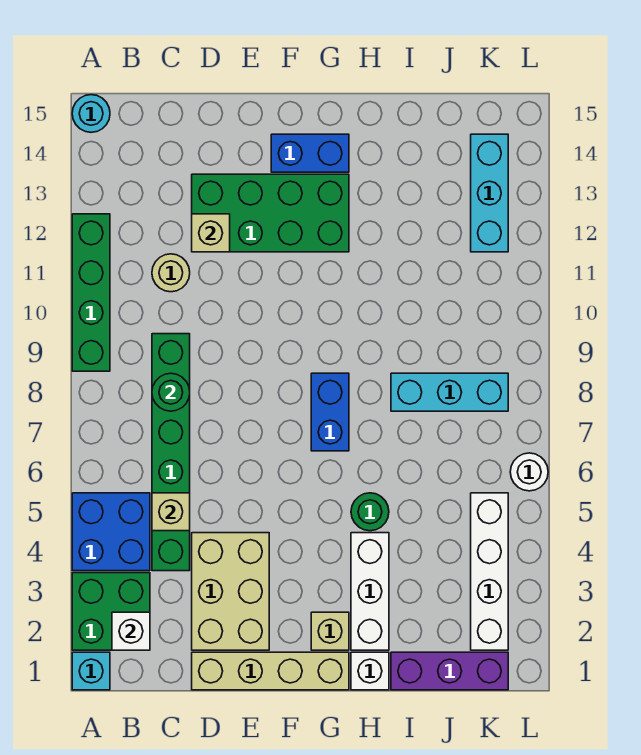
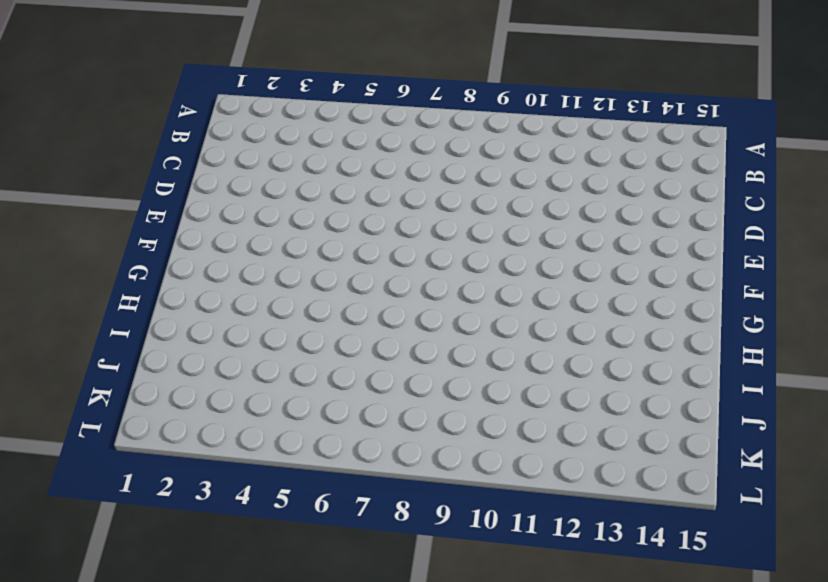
none -> cyan brick A1 level 1
none -> green brick A2:B3 level 1
none -> blue brick A4:B5 level 1

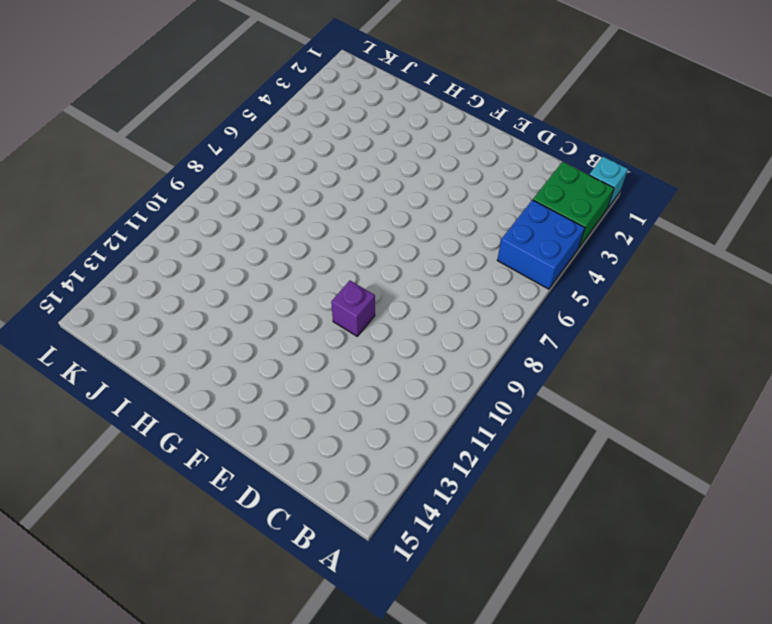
purple brick E10 level 1 -> none
none -> green brick A9:A12 level 1
none -> cyan round brick A15 level 1
none -> green brick C4:C9 level 1

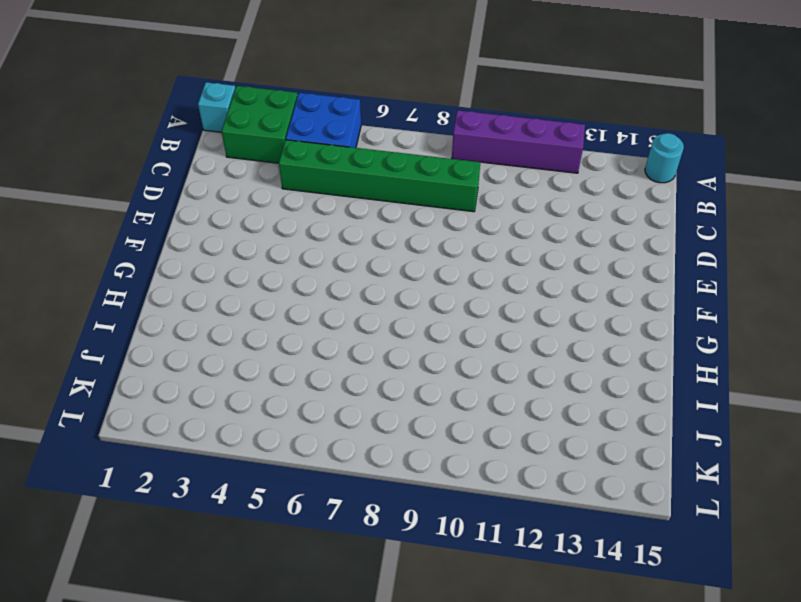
purple brick A9:A12 level 1 -> green brick A9:A12 level 1
none -> tan round brick C11 level 1
none -> tan brick D1:G1 level 1
none -> tan brick D2:E4 level 1

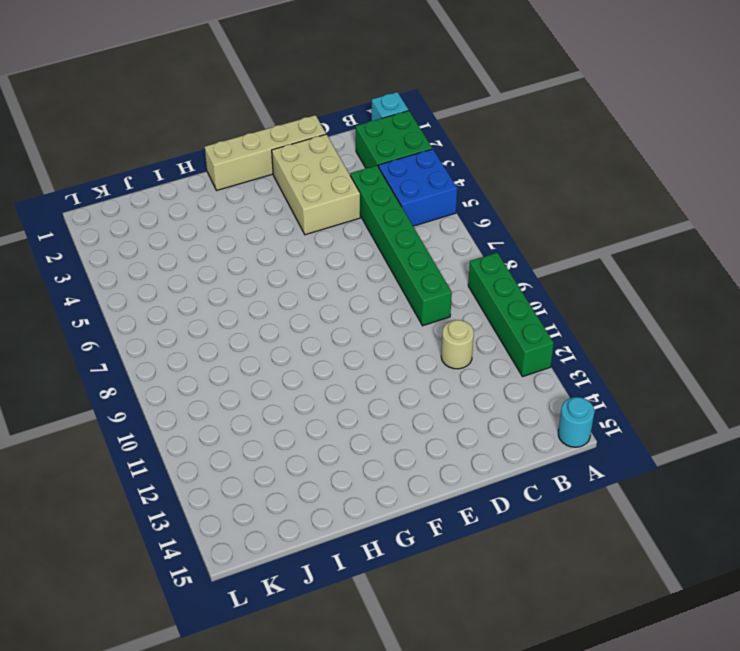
none -> green brick D12:G13 level 1
none -> blue brick F14:G14 level 1
none -> tan brick G2 level 1

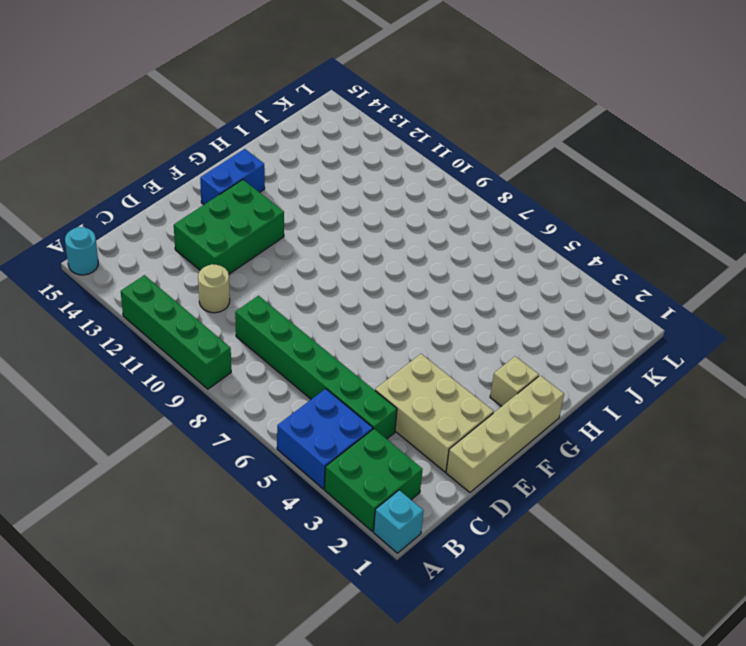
green brick D12:F13 level 1 -> green brick D12:G13 level 1
none -> blue brick G7:G8 level 1
none -> white brick H1 level 1
none -> white brick H2:H4 level 1

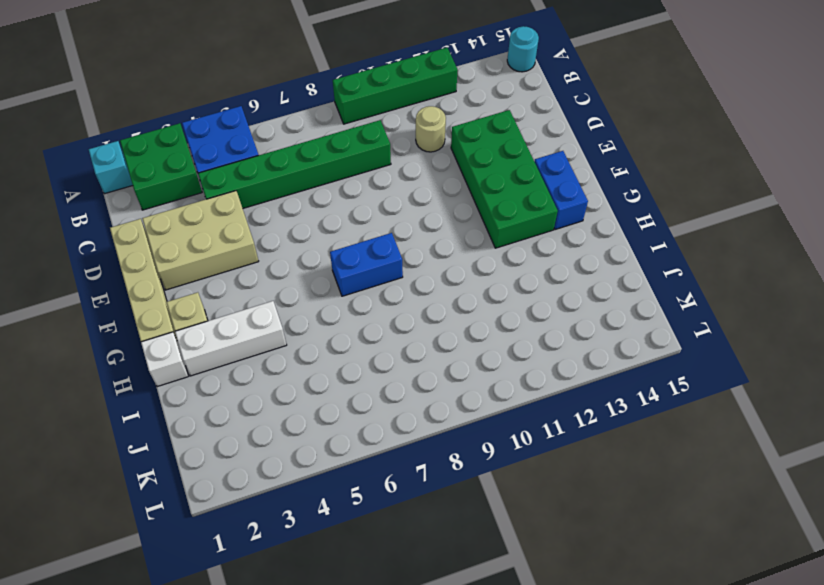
none -> green round brick H5 level 1
none -> purple brick I1:K1 level 1
none -> cyan brick I8:K8 level 1

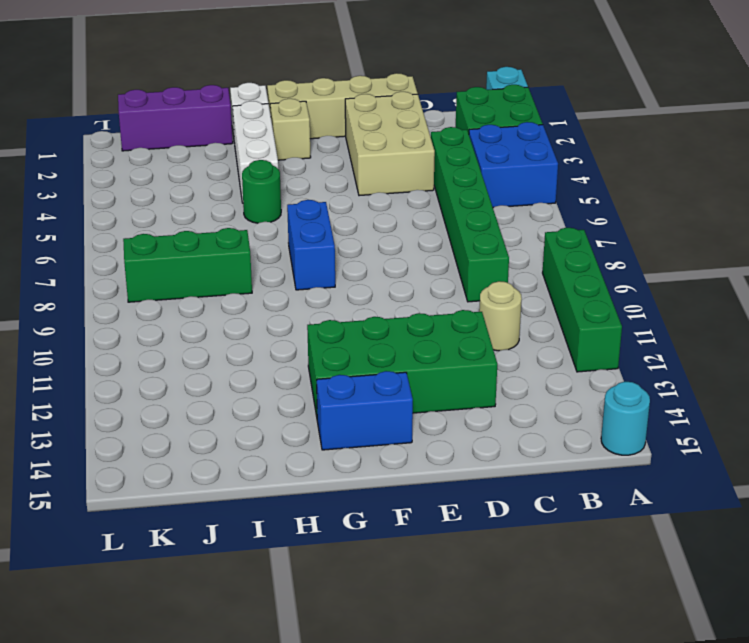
green brick I8:K8 level 1 -> cyan brick I8:K8 level 1
none -> white brick K2:K5 level 1
none -> cyan brick K12:K14 level 1
none -> white round brick L6 level 1

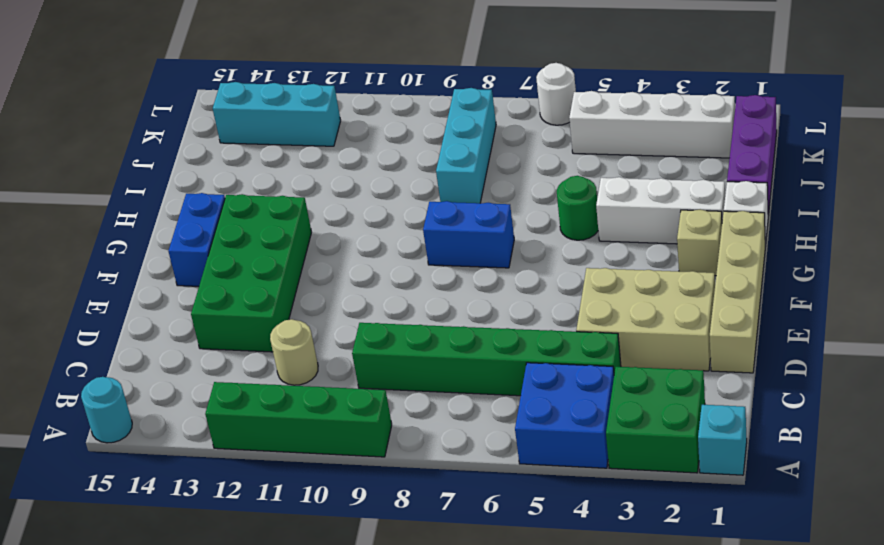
none -> white brick B2 level 2
none -> tan brick C5 level 2
none -> green round brick C8 level 2

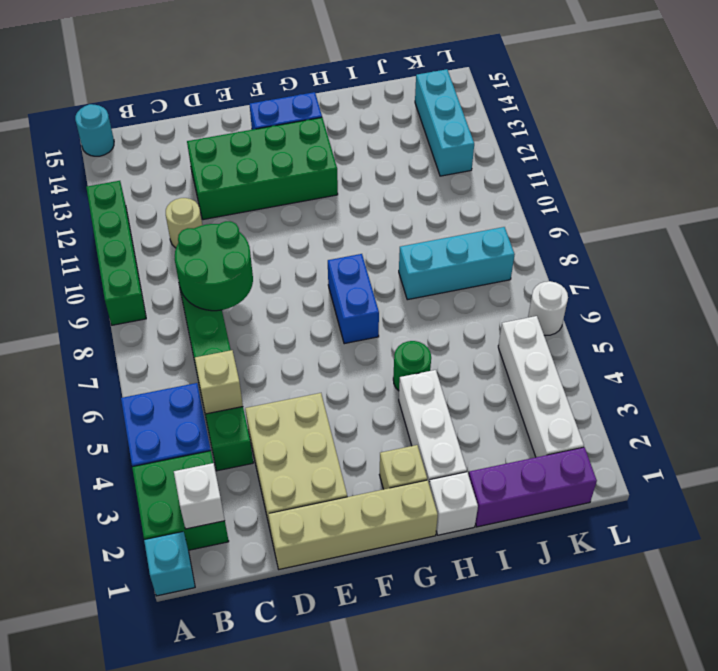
green round brick C8:D9 level 2 -> green round brick C8 level 2
none -> tan brick D12 level 2

